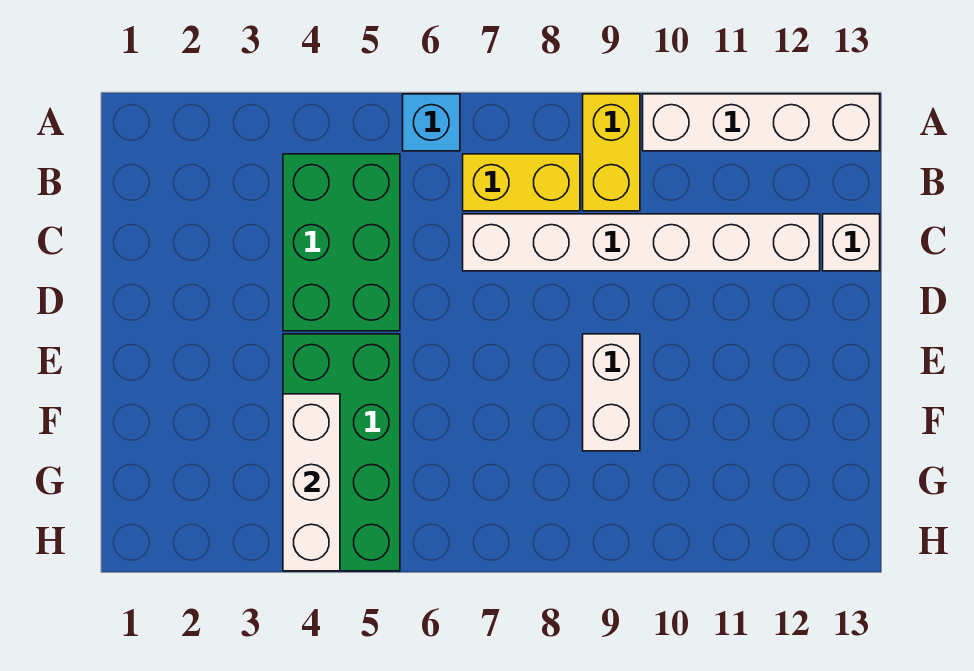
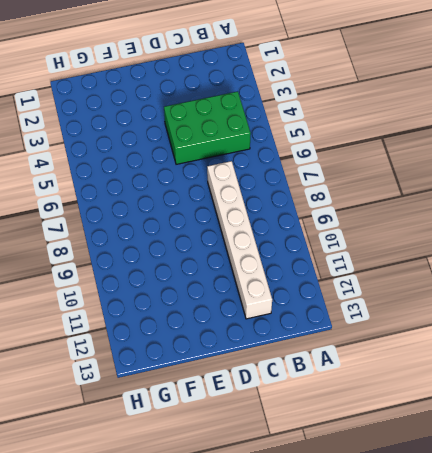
none -> cyan brick A6 level 1
none -> yellow brick A9:B9 level 1

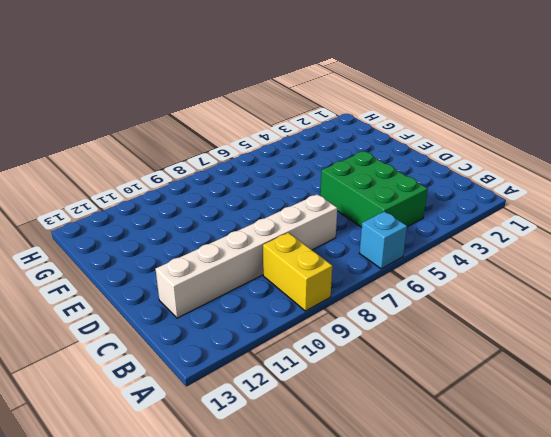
none -> white brick A10:A13 level 1
none -> yellow brick B7:B8 level 1

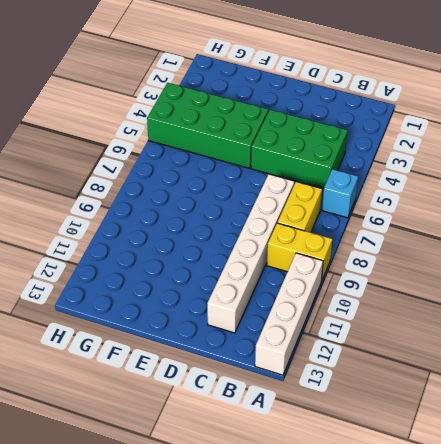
none -> white brick C13 level 1
none -> white brick E9:F9 level 1

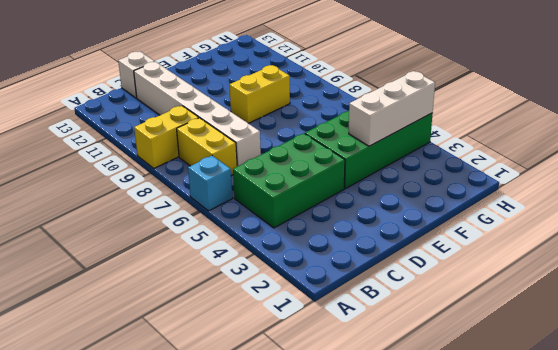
yellow brick E9:F9 level 1 -> white brick E9:F9 level 1
none -> white brick A10:A13 level 1

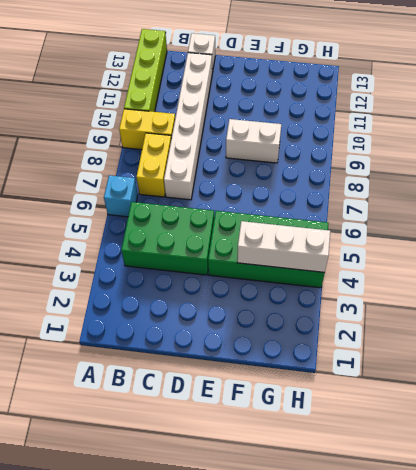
lime brick A10:A13 level 1 -> white brick A10:A13 level 1

